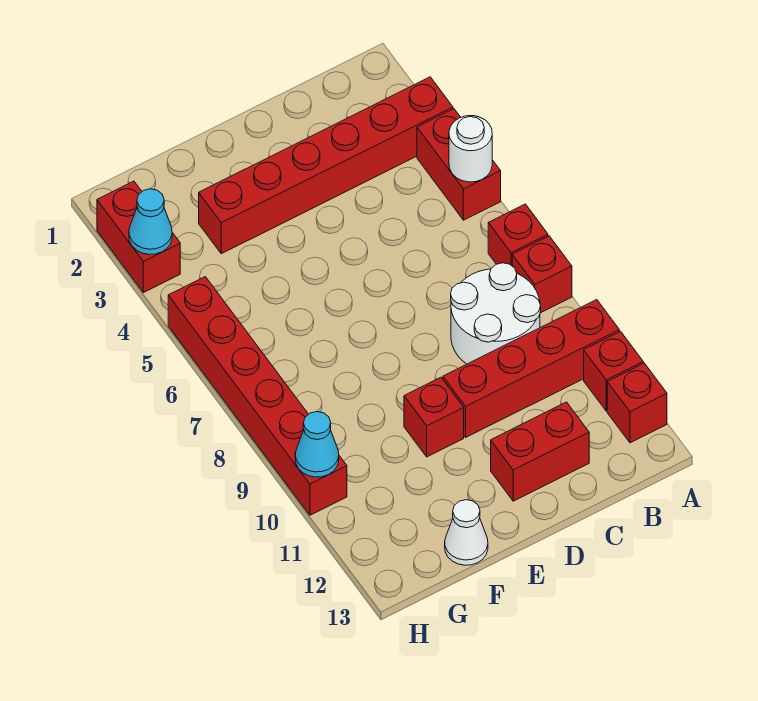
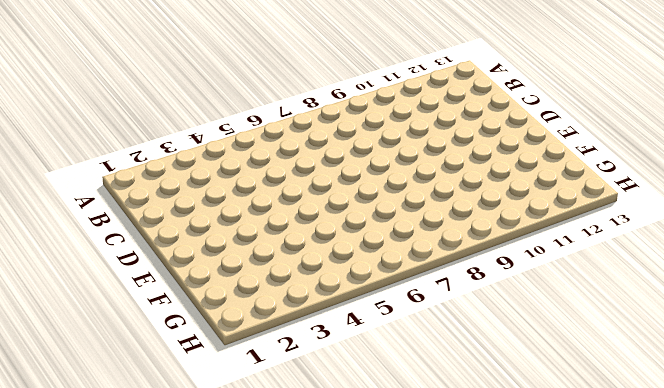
none -> red brick A3:F3 level 1
none -> red brick A4:A5 level 1
none -> red brick A7 level 1

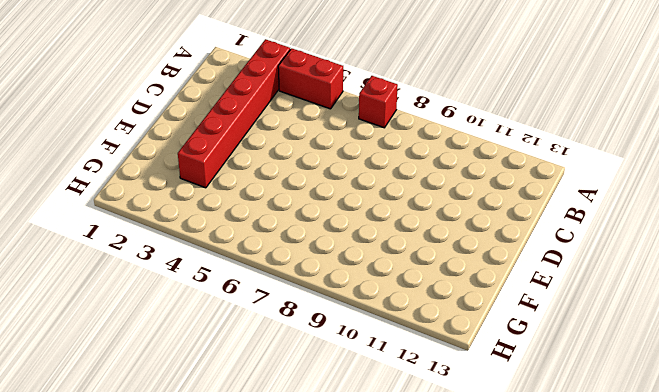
none -> red brick A8 level 1
none -> red brick A10:D10 level 1
none -> red brick A11 level 1

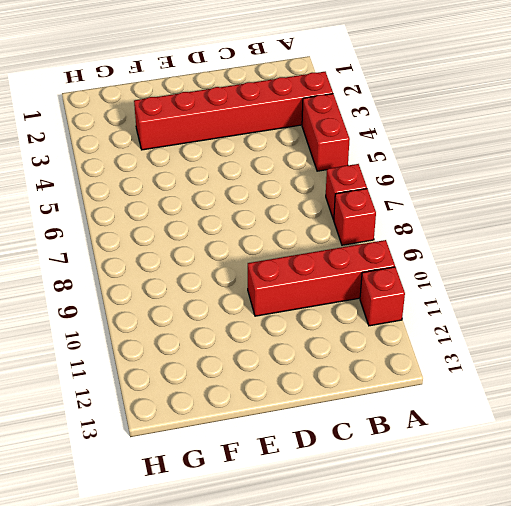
none -> red brick A12 level 1
none -> white round brick B8:C9 level 1
none -> red brick C12:D12 level 1

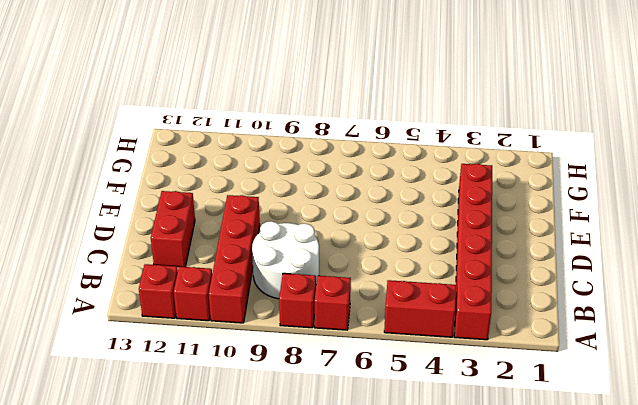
none -> red brick E10 level 1
none -> white cone F13 level 1
none -> red brick H2:H3 level 1

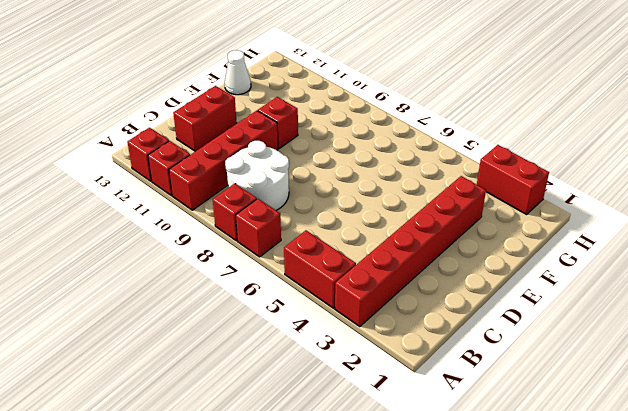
none -> red brick H5:H10 level 1
none -> white round brick A5 level 2
none -> cyan cone H3 level 2

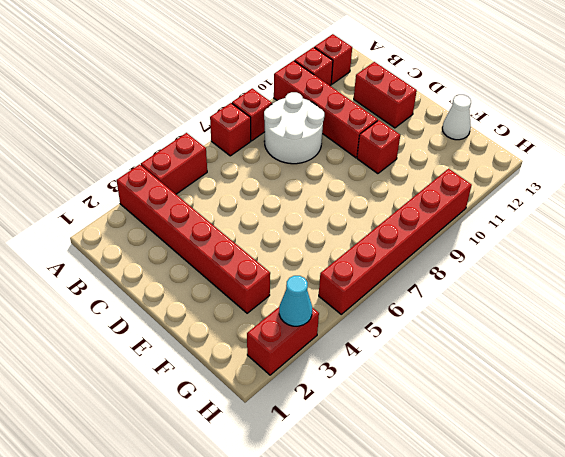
none -> white round brick A5 level 2
none -> cyan cone H10 level 2

